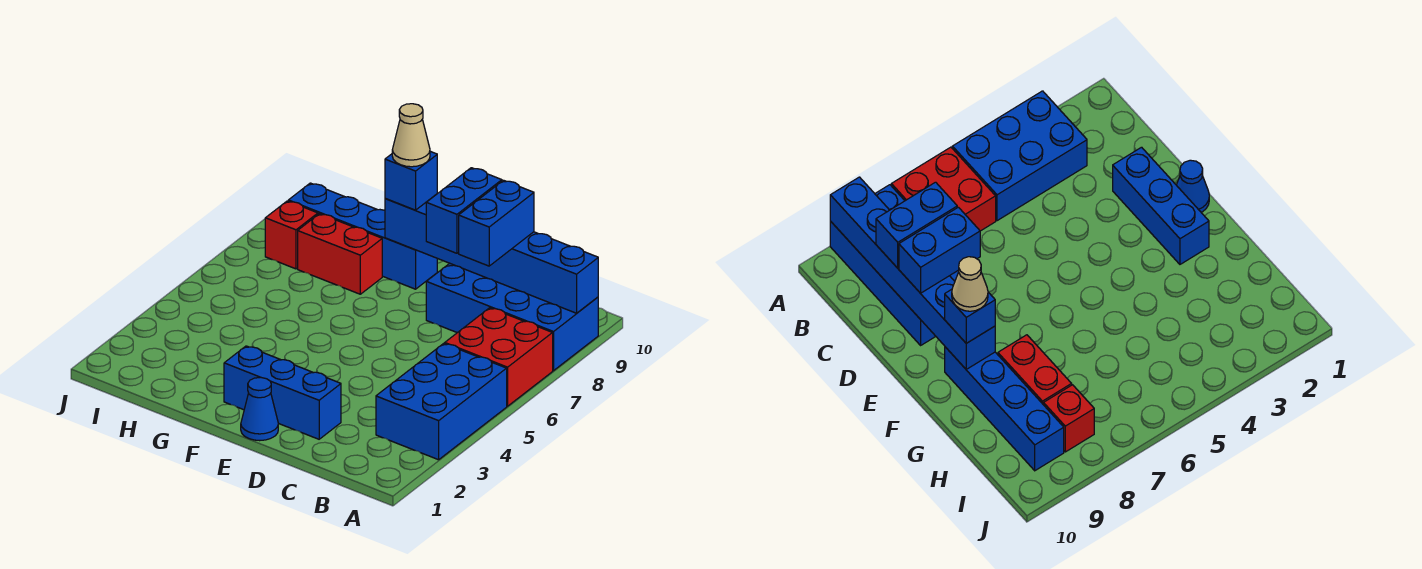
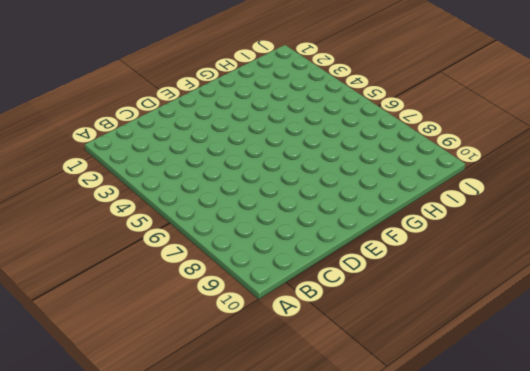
none -> blue brick A3:B5 level 1
none -> red brick A6:B7 level 1
none -> blue brick A8:D9 level 1

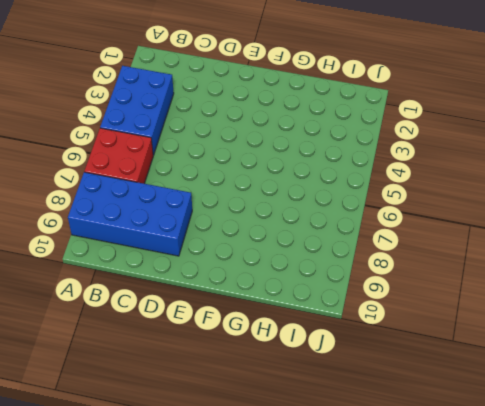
none -> blue brick D2:F2 level 1
none -> blue cone E1 level 1
none -> blue brick F9:I9 level 1

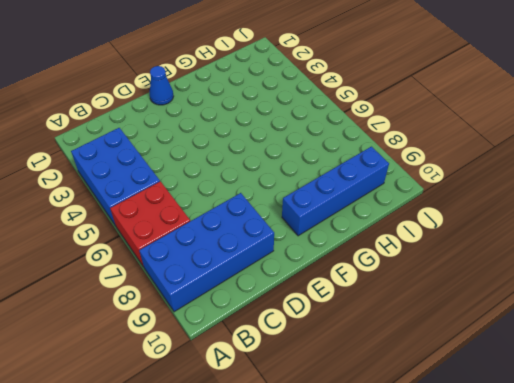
none -> blue brick D2:F2 level 1
none -> red brick G8:H8 level 1
none -> red brick I8 level 1

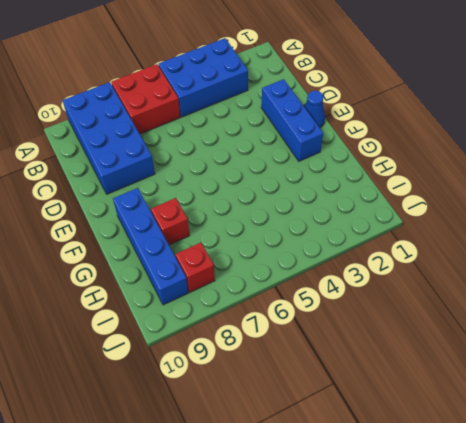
red brick G8 level 1 -> red brick G8:H8 level 1
none -> blue brick A9:F9 level 2
none -> blue brick C8:C9 level 3
none -> blue brick D8:D9 level 3

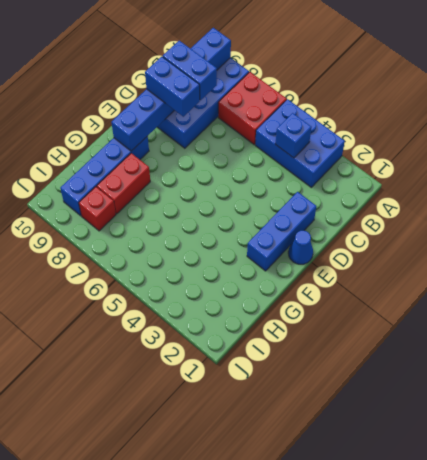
blue brick B4 level 2 -> blue brick F9 level 3
none -> tan cone F9 level 4

